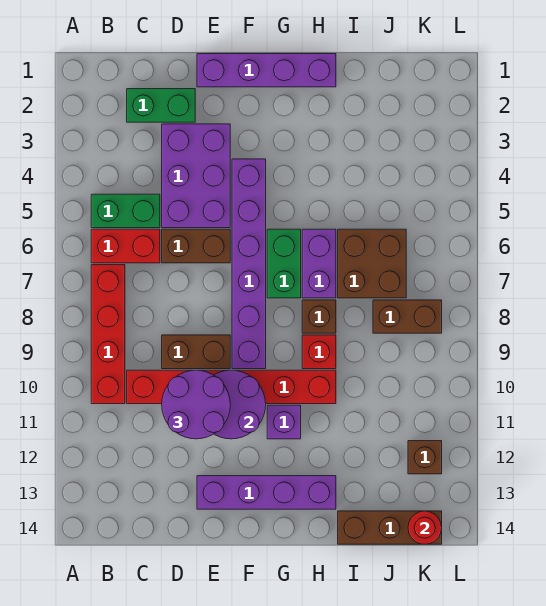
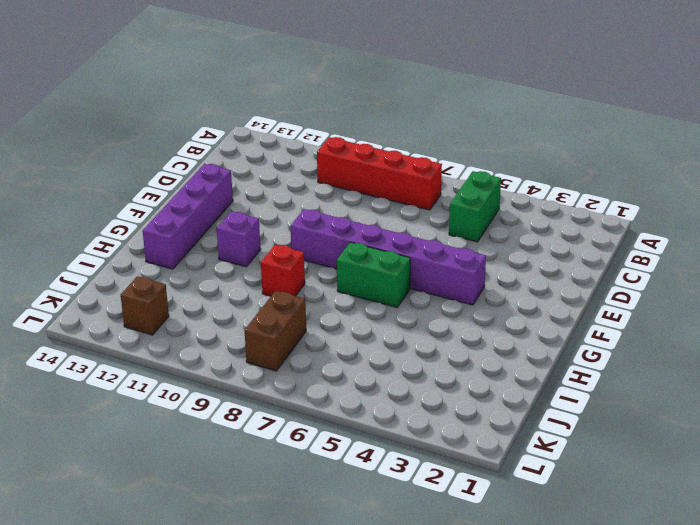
none -> red brick B6:C6 level 1
none -> green brick C2:D2 level 1
none -> red brick C10:H10 level 1

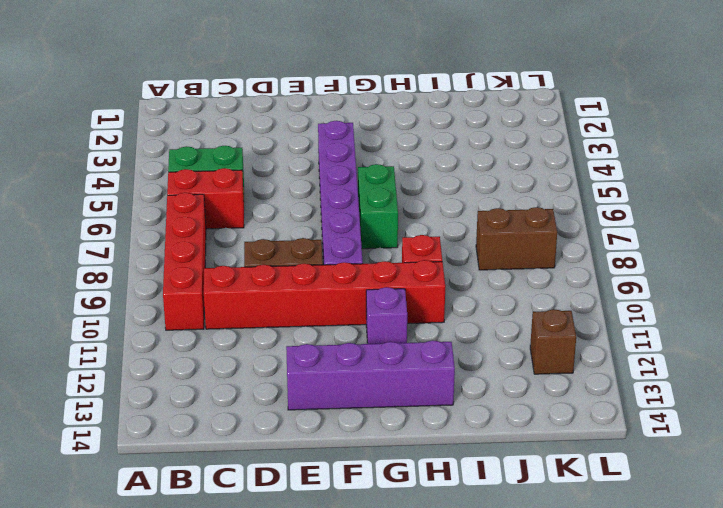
none -> green brick C2:D2 level 1
none -> purple brick D3:E5 level 1
none -> brown brick D6:E6 level 1

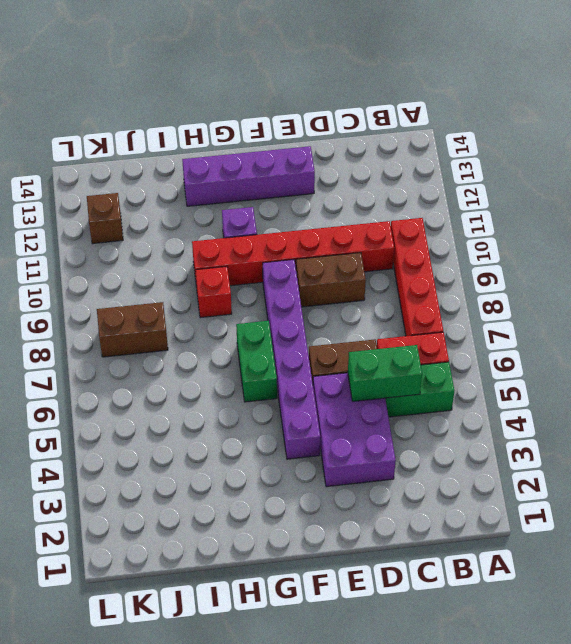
green brick C5:D5 level 2 -> green brick C2:D2 level 1
none -> purple brick E1:H1 level 1
none -> purple brick H6:H7 level 1
none -> brown brick H8 level 1

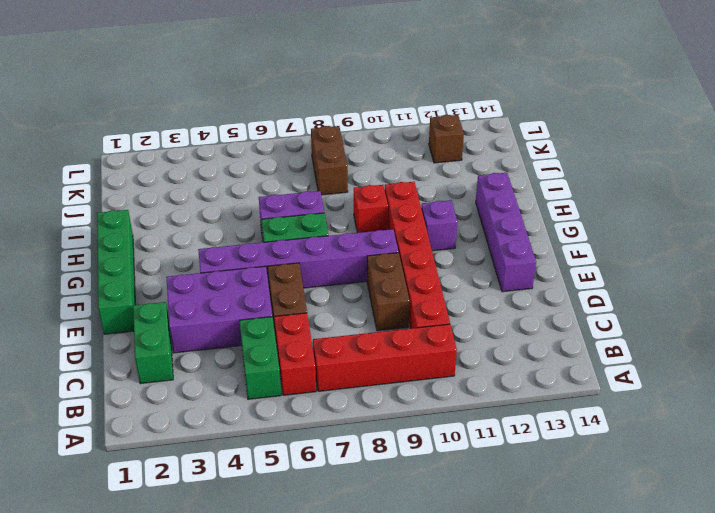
green brick E1:H1 level 1 -> purple brick E1:H1 level 1
none -> brown brick H8 level 1
none -> brown brick I6:J7 level 1
none -> brown brick I14:K14 level 1

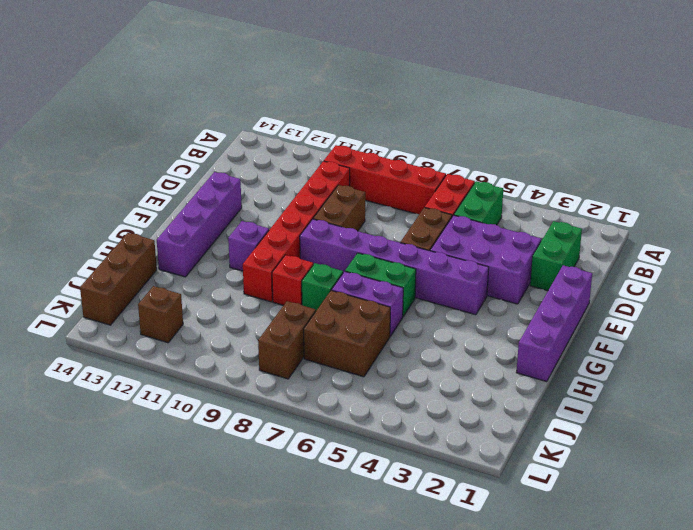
green brick H8 level 1 -> brown brick H8 level 1
none -> purple round brick E10:F11 level 2
none -> red round brick K14 level 2
none -> purple round brick D10:E11 level 3

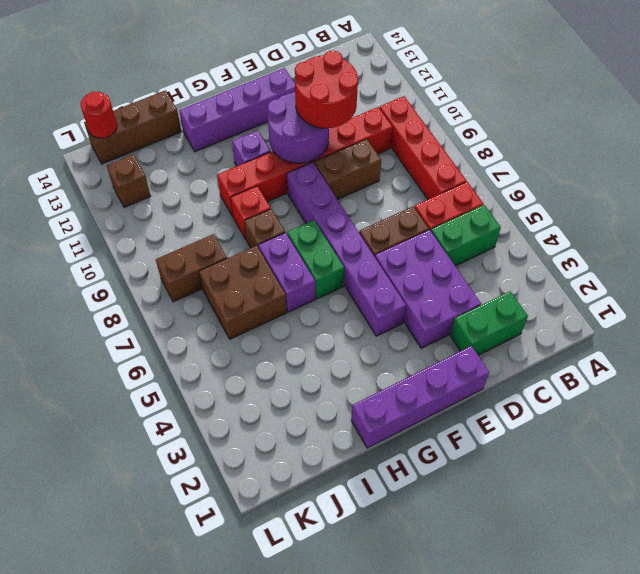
red round brick D10:E11 level 3 -> purple round brick D10:E11 level 3

